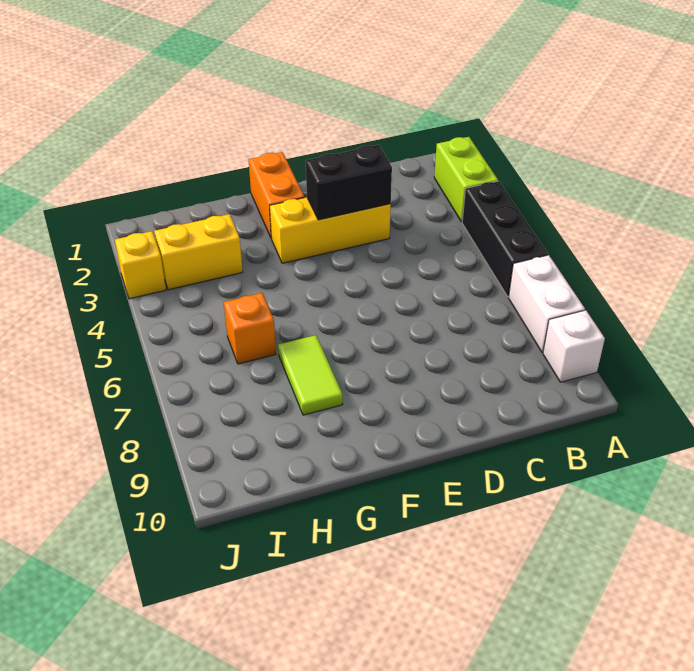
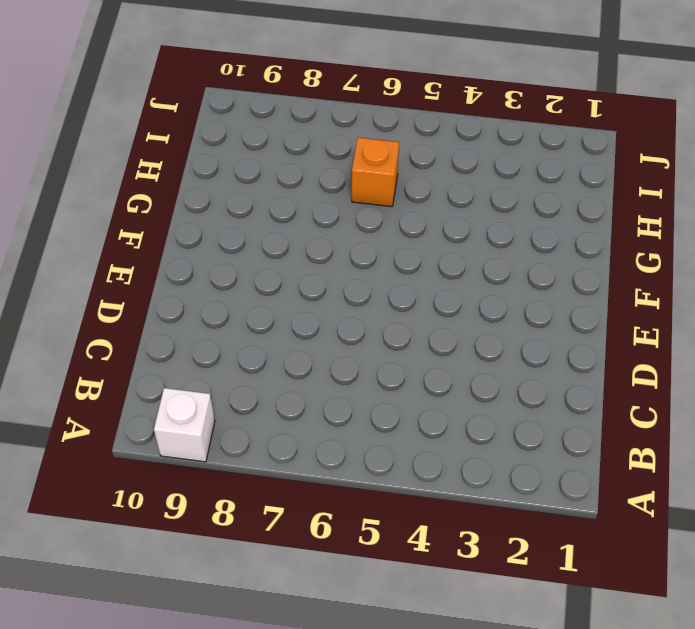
none -> lime brick A2:A3 level 1
none -> black brick A4:A6 level 1

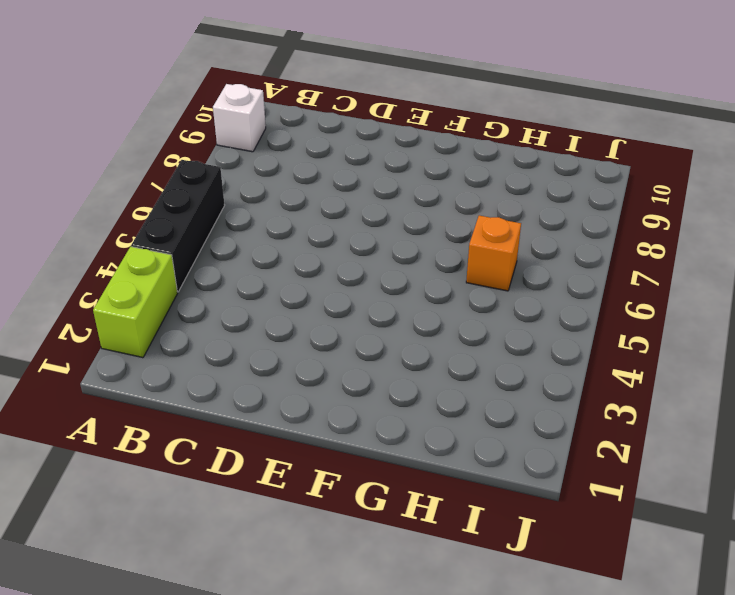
none -> white brick A7:A8 level 1
none -> yellow brick D3:F3 level 1

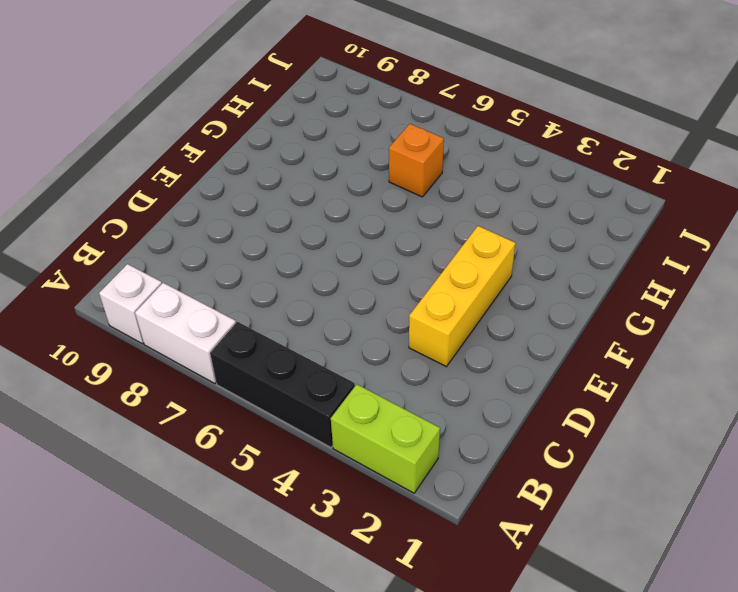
none -> orange brick F1:F2 level 1
none -> lime tile G7:G8 level 1

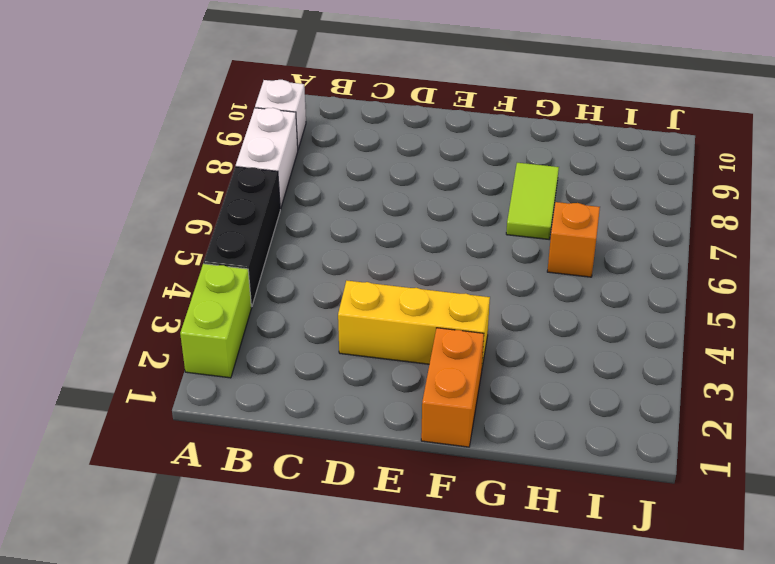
none -> yellow brick H3:I3 level 1
none -> yellow brick J3 level 1

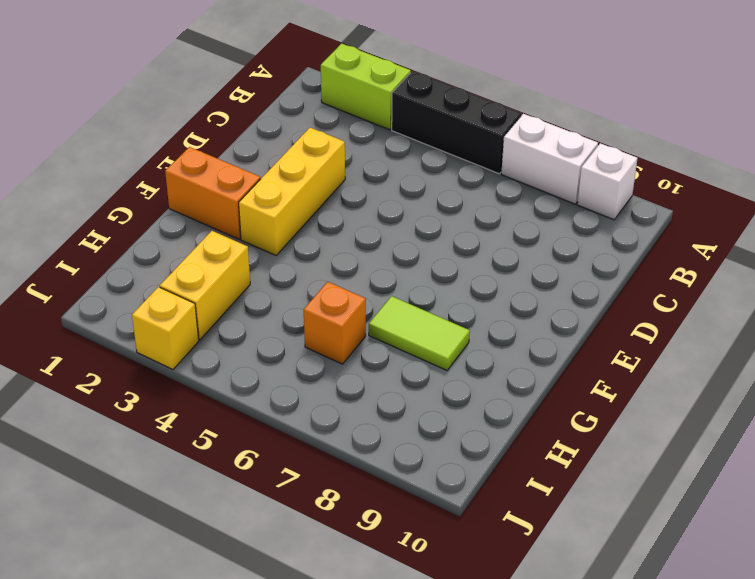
none -> black brick D3:E3 level 2

